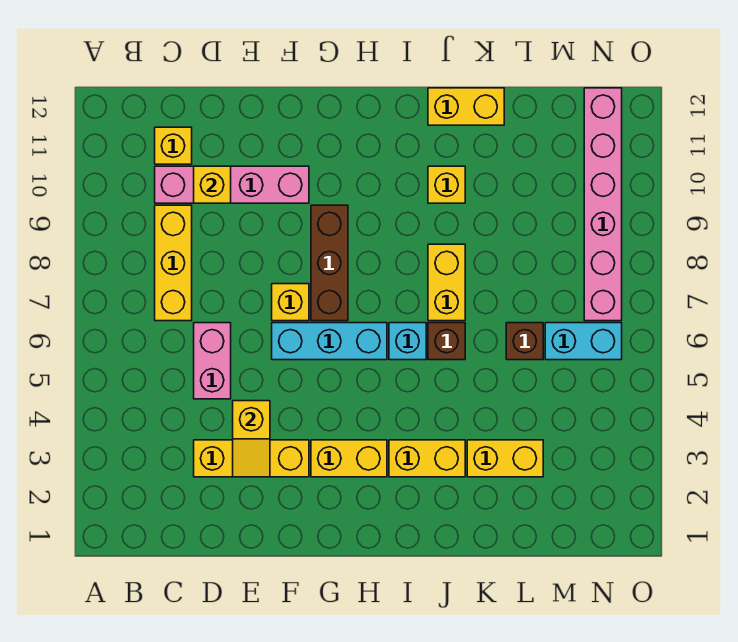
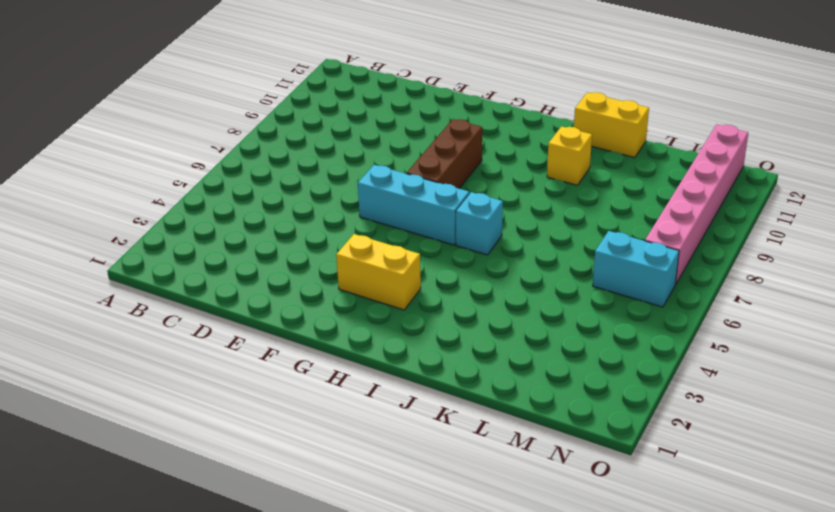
none -> yellow brick C7:C9 level 1
none -> pink brick C10:F10 level 1
none -> yellow brick C11 level 1

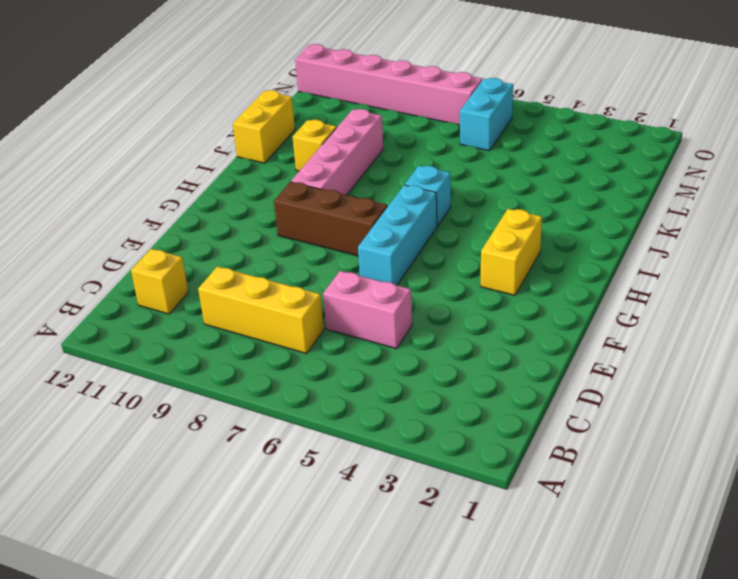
pink brick H9:K9 level 1 -> pink brick C10:F10 level 1
none -> yellow brick D3:F3 level 1
none -> yellow brick F7 level 1
none -> yellow brick I3:J3 level 1

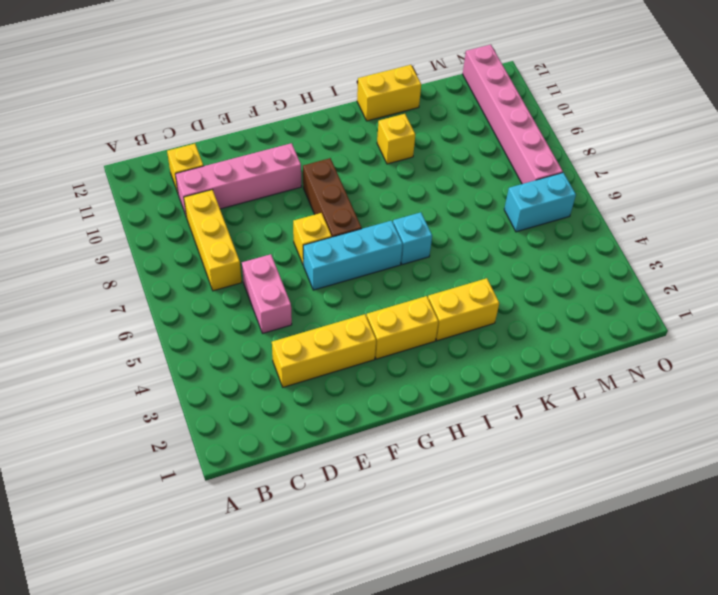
none -> brown brick J6 level 1
none -> yellow brick J7:J8 level 1
none -> yellow brick K3:L3 level 1

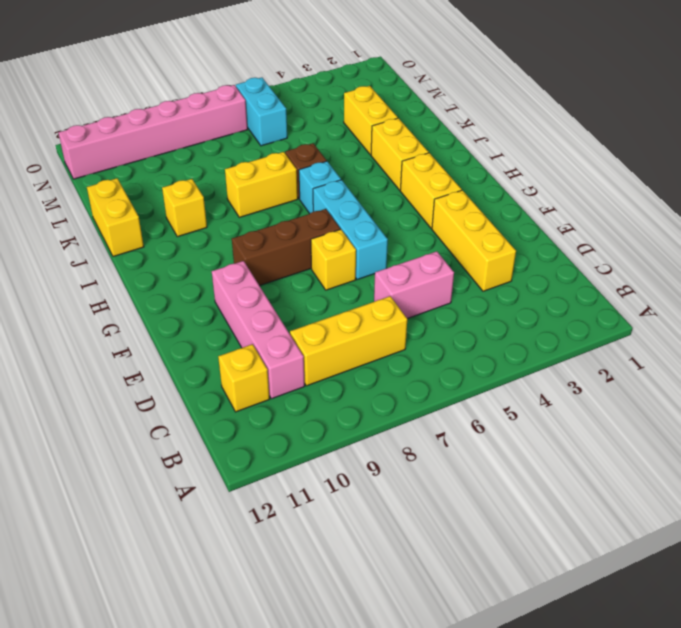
none -> brown brick L6 level 1
none -> yellow brick D10 level 2
none -> yellow slope E3:E4 level 2 top 4

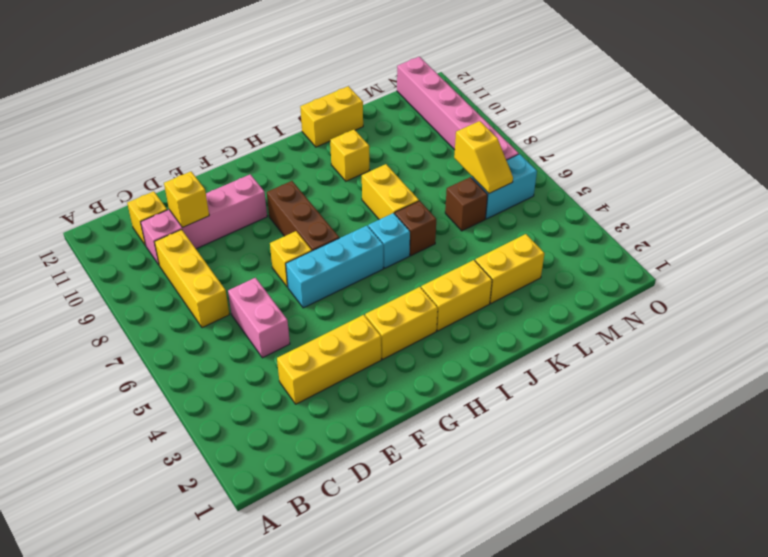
yellow slope M6:M7 level 2 top 7 -> yellow slope E3:E4 level 2 top 4

